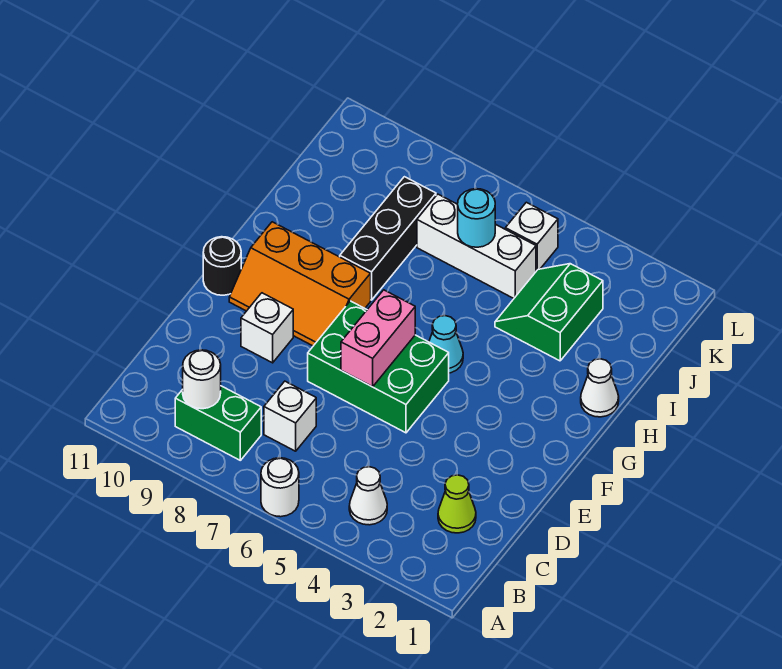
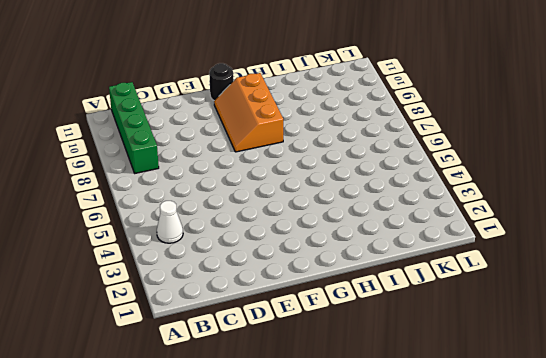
green brick B8:B11 level 1 -> green brick B8:B9 level 1
none -> white round brick A6 level 1
none -> lime cone C2 level 1
none -> white brick C7 level 1

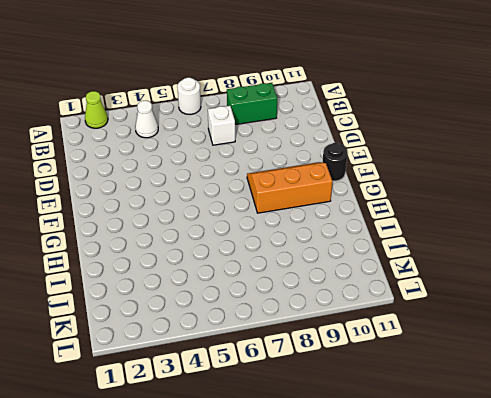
lime cone A2 level 1 -> lime cone C2 level 1
none -> green brick E5:F7 level 1
none -> white brick E9 level 1
none -> cyan cone G5 level 1

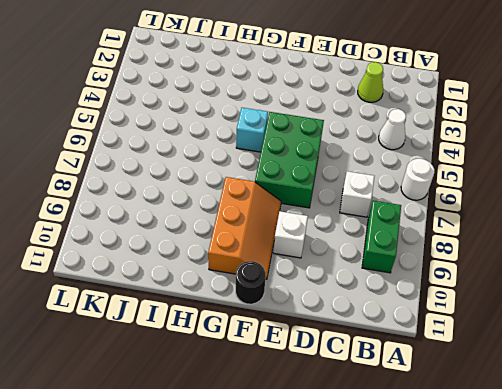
cyan brick G5 level 1 -> cyan cone G5 level 1
none -> white cone H1 level 1
none -> black brick H8:J8 level 1
none -> green slope I3:J4 level 1 top 3

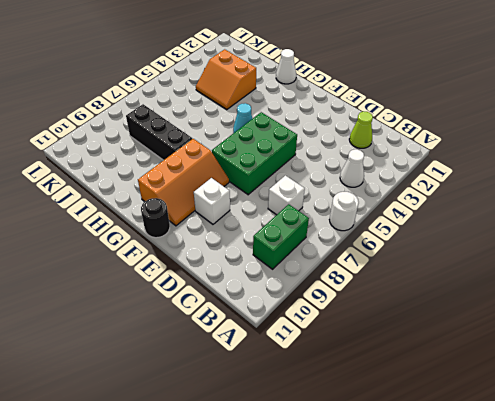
orange slope I3:J4 level 1 top 3 -> green slope I3:J4 level 1 top 3
none -> white brick J5:J7 level 1
none -> white brick K5 level 1
none -> white round brick B9 level 2

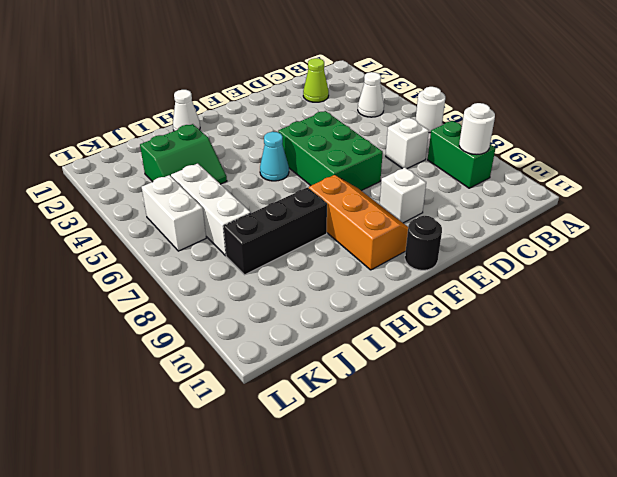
white brick K5:K6 level 1 -> white brick K5 level 1
none -> pink brick E6:F6 level 2
none -> cyan round brick J6 level 2

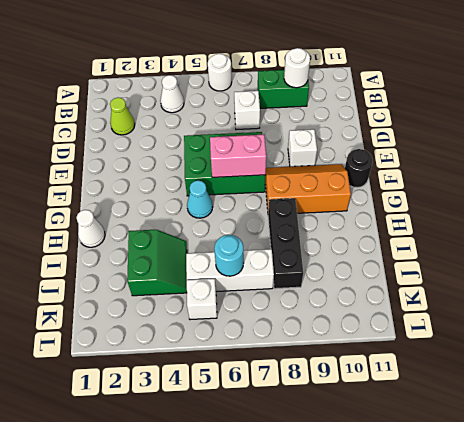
pink brick F6:F7 level 2 -> pink brick E6:F6 level 2

